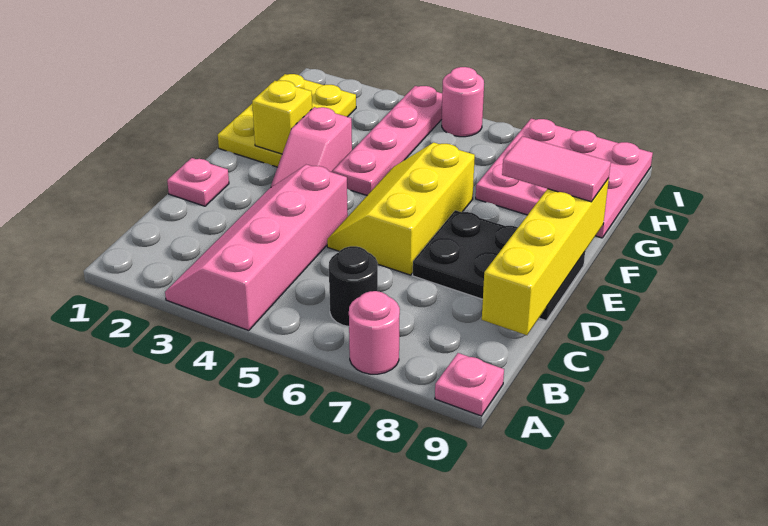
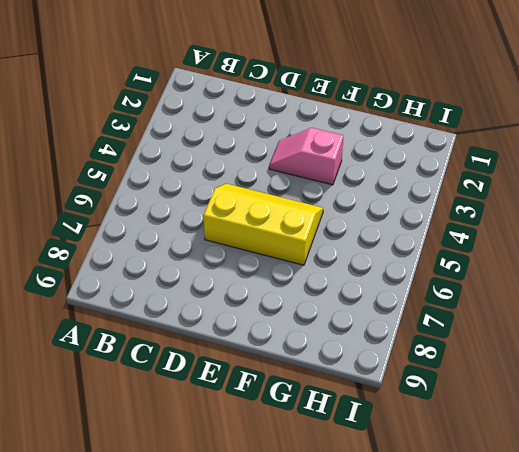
none -> pink slope A3:D4 level 1 top 4
none -> pink round brick A7 level 1
none -> pink plate A9 level 1

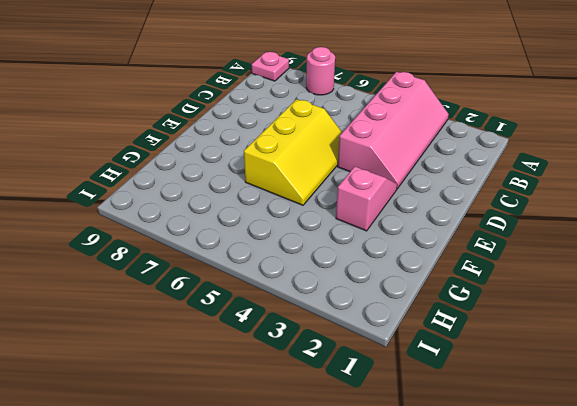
none -> black round brick B6 level 1
none -> pink plate D1 level 1
none -> black plate D7:E9 level 1

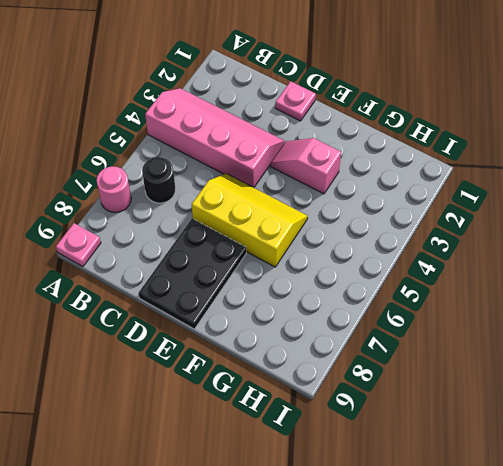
none -> yellow plate F1:H2 level 1
none -> pink plate F4:I4 level 1
none -> pink plate G7:I9 level 1

